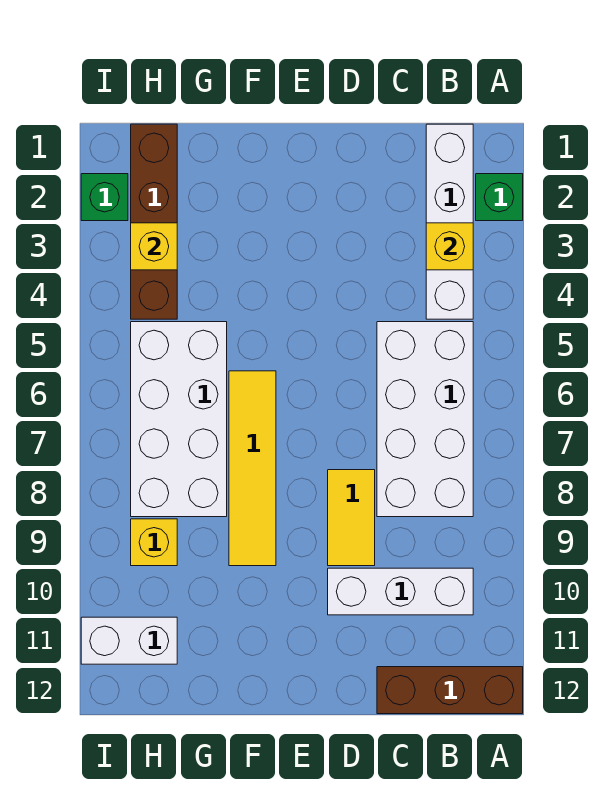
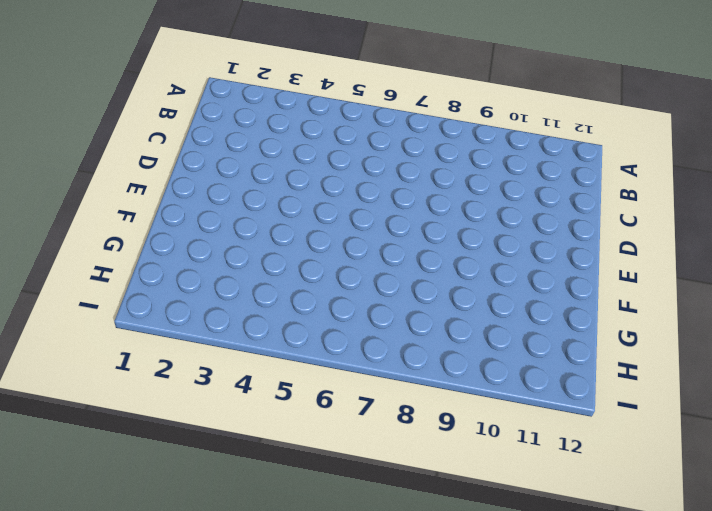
none -> green brick A2 level 1
none -> brown brick A12:C12 level 1
none -> white brick B1:B4 level 1

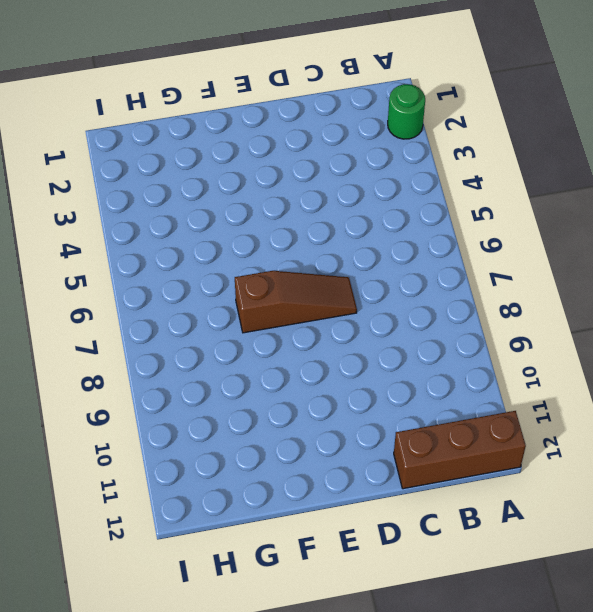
green round brick A2 level 1 -> green brick A2 level 1
brown slope D7:F7 level 1 top F -> yellow tile F6:F9 level 1
none -> white brick B1:B4 level 1
none -> white brick B5:C8 level 1
none -> white brick B10:D10 level 1

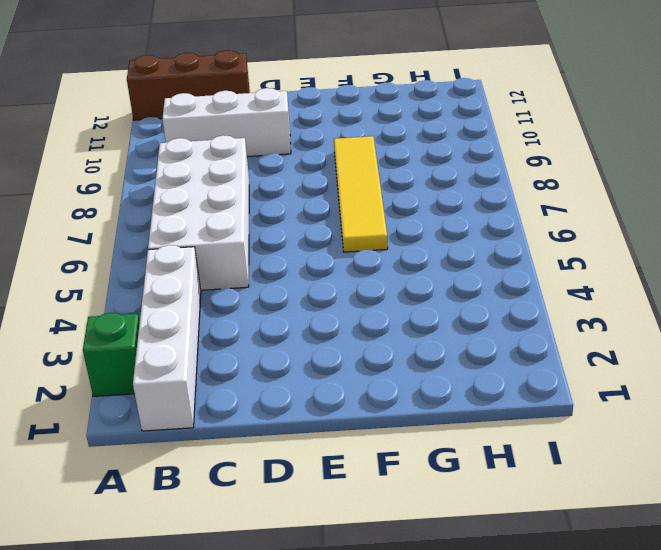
none -> yellow tile D8:D9 level 1
none -> white brick G5:H8 level 1
none -> brown brick H1:H4 level 1

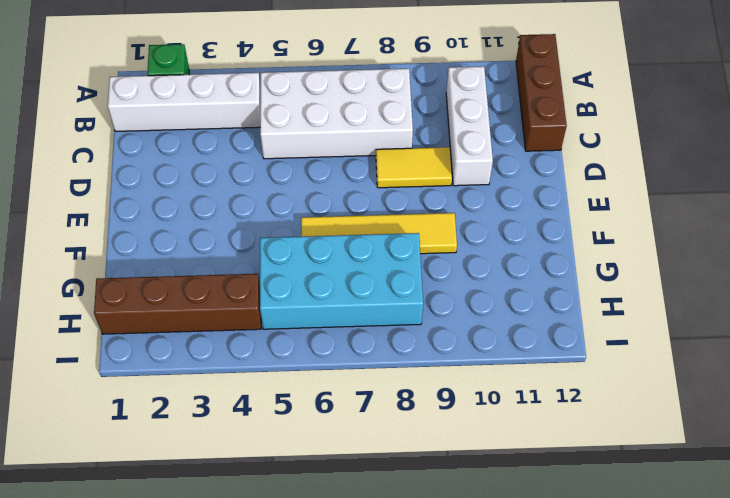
cyan brick G5:H8 level 1 -> white brick G5:H8 level 1
none -> yellow brick H9 level 1
none -> white brick H11:I11 level 1
none -> green brick I2 level 1

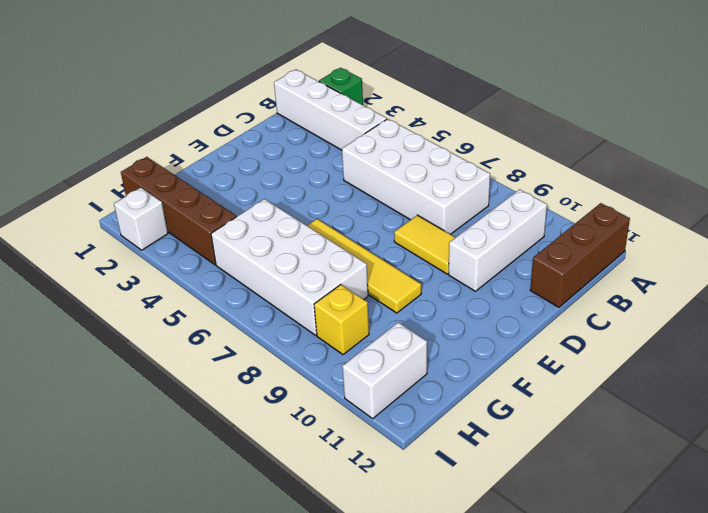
white brick I2 level 1 -> green brick I2 level 1
none -> yellow brick B3 level 2
none -> yellow brick H3 level 2

